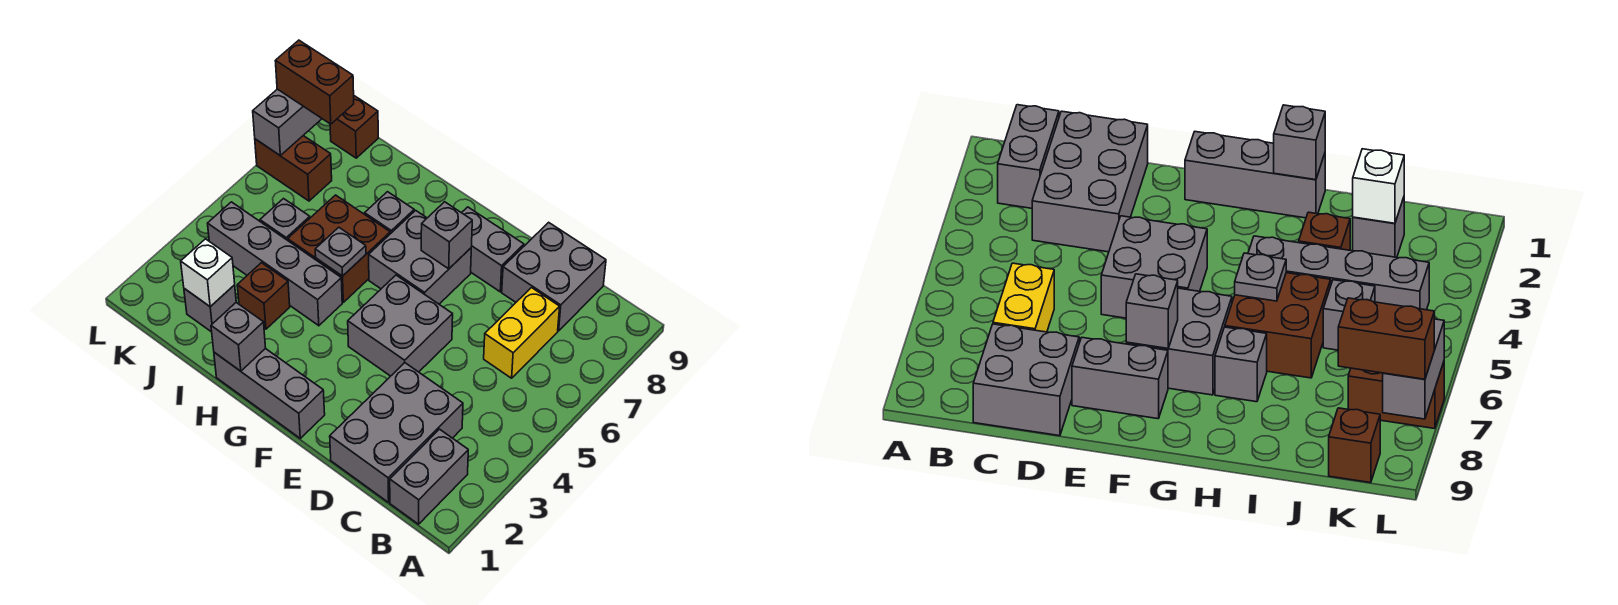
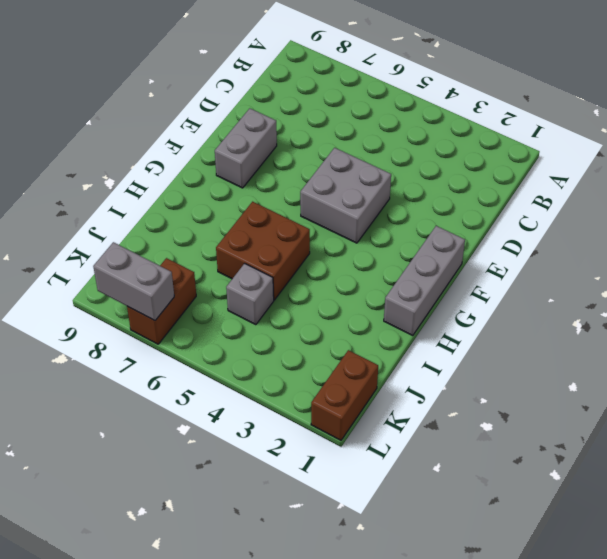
brown brick K1:L1 level 1 -> brown brick K8:L8 level 3
none -> grey brick B1:B2 level 1
none -> grey brick C1:D3 level 1
none -> yellow brick C6:C7 level 1

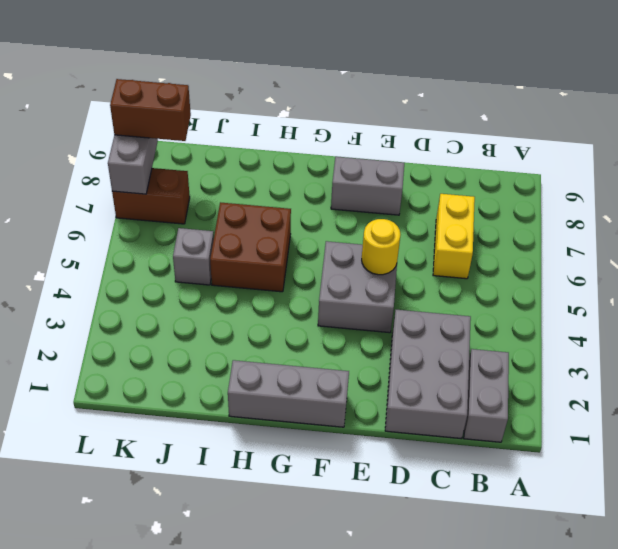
yellow round brick E5 level 2 -> none
none -> grey brick C8:D9 level 1
none -> grey brick F6:G7 level 1
none -> grey brick H4:K4 level 1

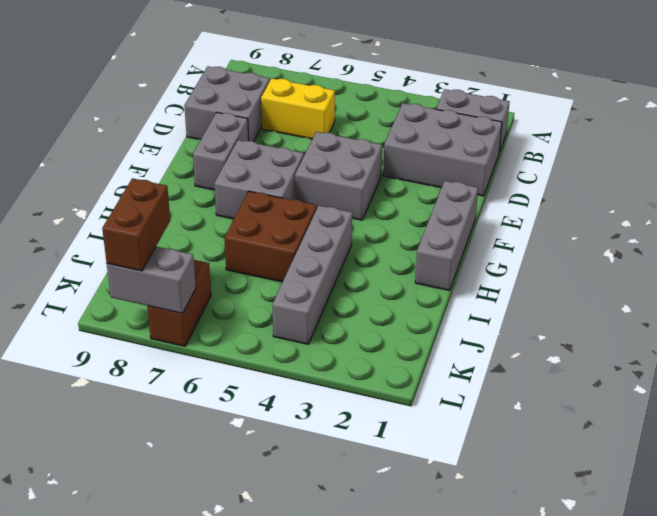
none -> grey brick H7 level 1
none -> brown brick I3 level 1
none -> grey brick J2 level 1

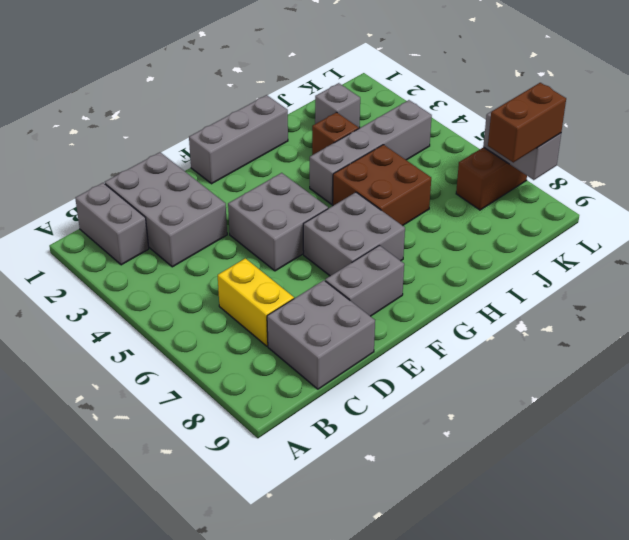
none -> grey brick H7 level 1
none -> grey brick J5 level 1
none -> brown brick K9 level 1

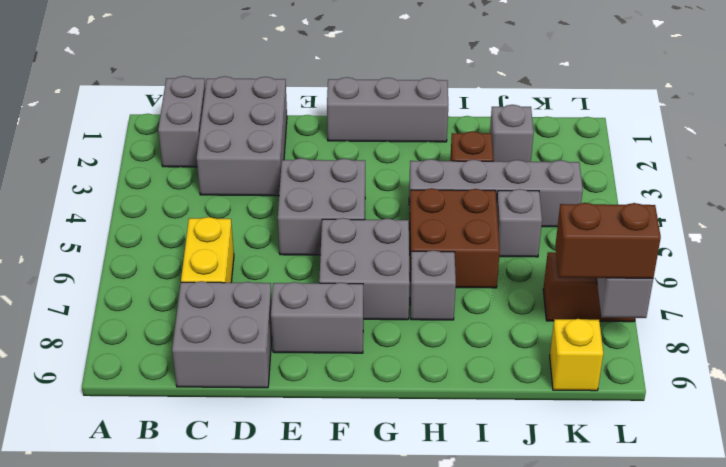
yellow brick K9 level 1 -> brown brick K9 level 1
none -> grey brick F7 level 2
none -> grey brick H1 level 2
none -> grey plate H5 level 2

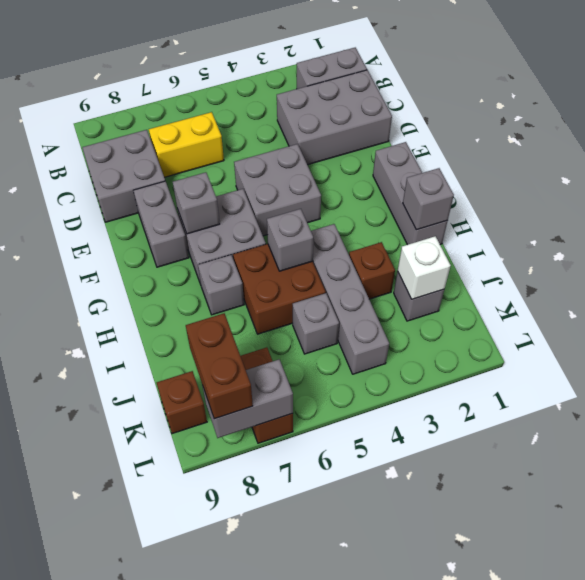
grey brick H5 level 2 -> grey plate H5 level 2

